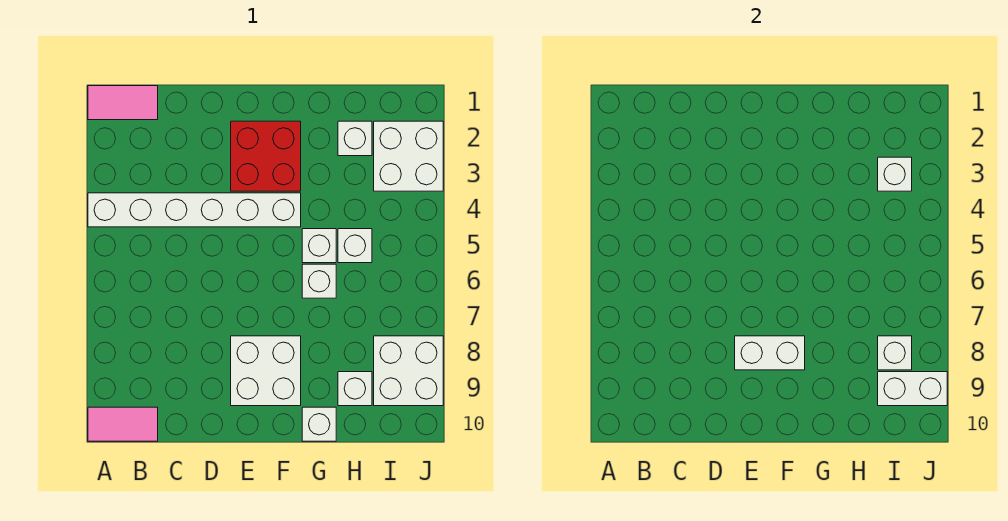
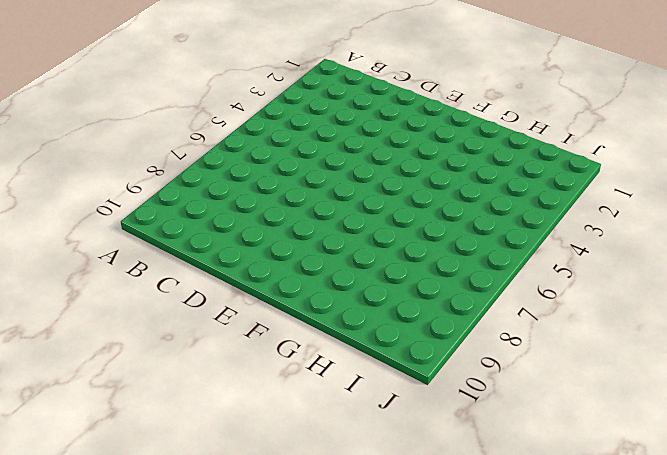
none -> pink tile A1:B1 level 1
none -> white brick A4:F4 level 1
none -> pink tile A10:B10 level 1

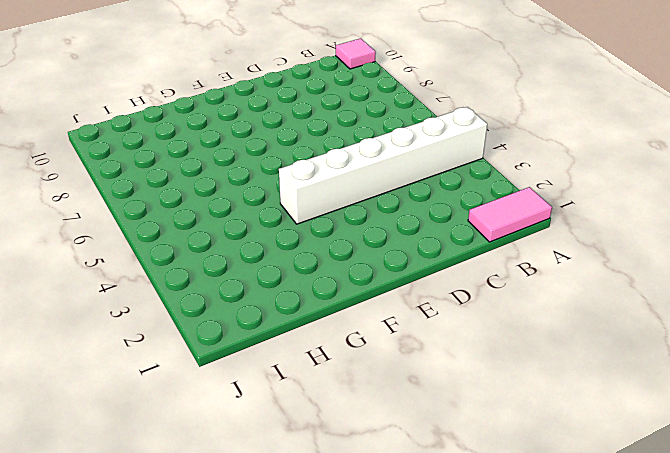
pink tile A10 level 1 -> pink tile A10:B10 level 1
none -> red brick E2:F3 level 1
none -> white brick E8:F9 level 1
none -> white brick G5 level 1

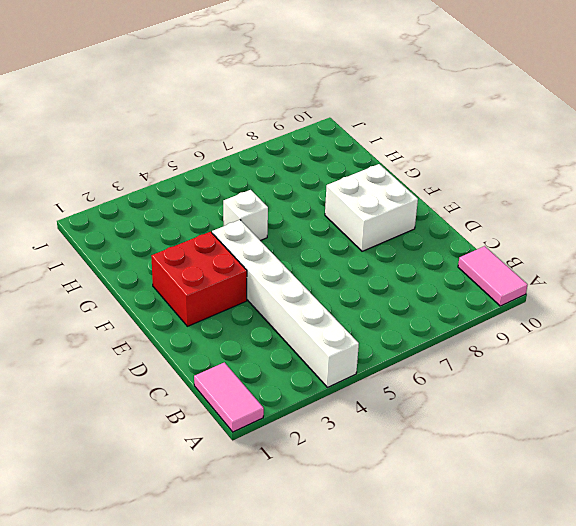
none -> white brick G6 level 1
none -> white brick G10 level 1
none -> white brick H2 level 1

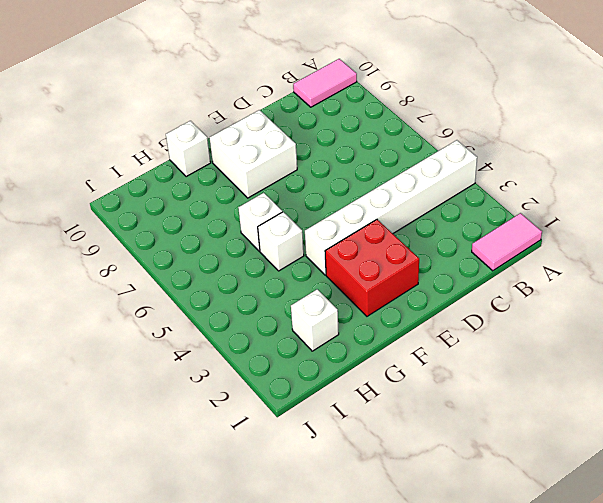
none -> white brick H5 level 1
none -> white brick H9 level 1
none -> white brick I2:J3 level 1

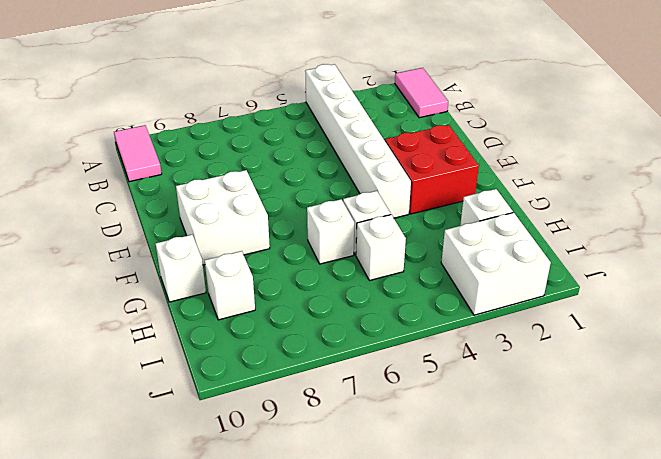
none -> white brick I8:J9 level 1
none -> white brick E8:F8 level 2
none -> white brick I3 level 2

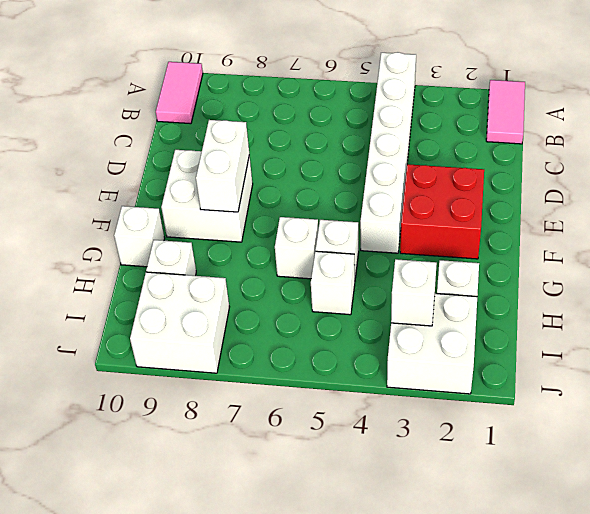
none -> white brick I8 level 2
none -> white brick I9:J9 level 2

